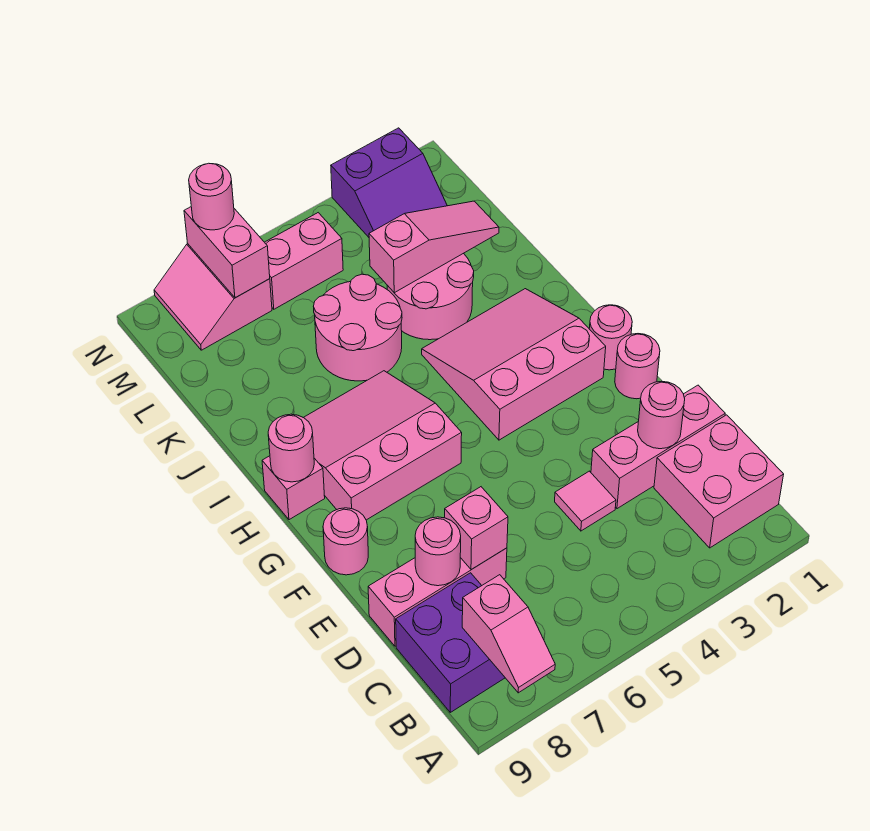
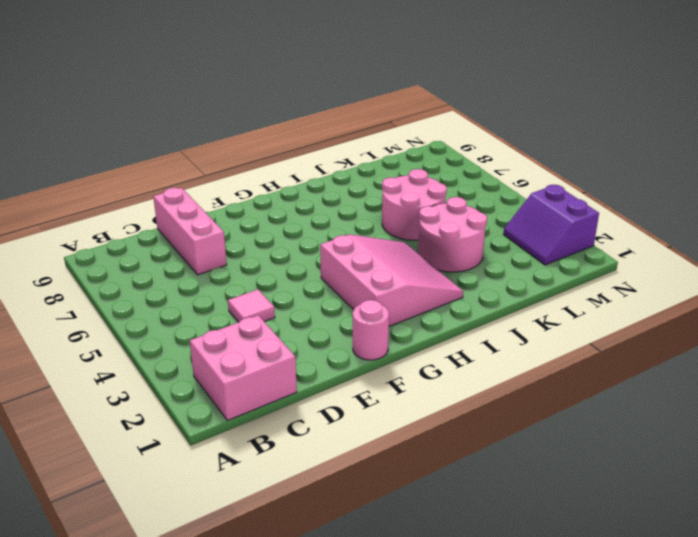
none -> purple brick B8:C9 level 1
none -> pink brick D1:D3 level 1
none -> pink round brick F9 level 1

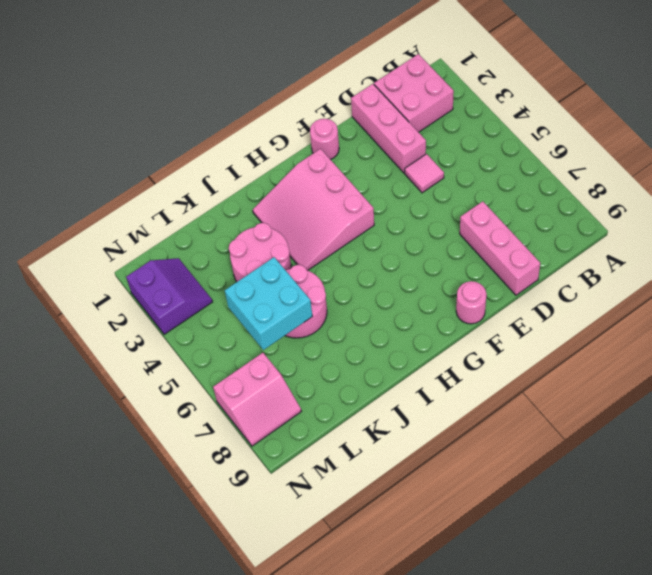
cyan brick K5:L6 level 2 -> none
none -> purple brick B8:C9 level 1
none -> pink round brick G1 level 1
none -> pink slope G6:I8 level 1 top G

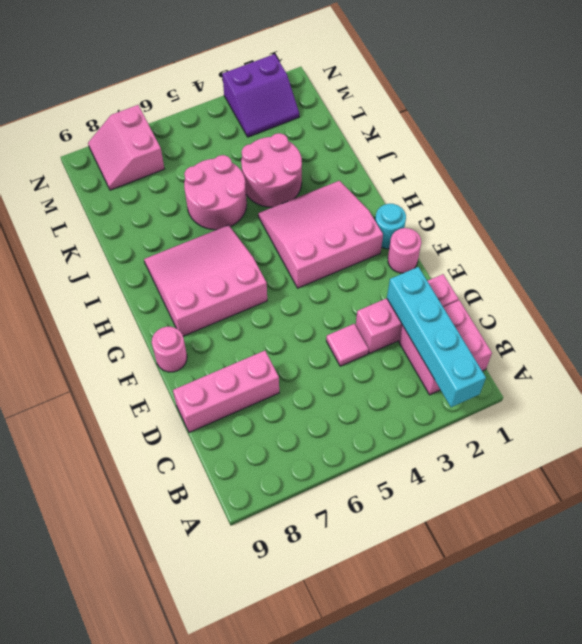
cyan brick A2:D2 level 2 -> pink round brick D2 level 2
cyan round brick G1 level 1 -> pink round brick G1 level 1
none -> purple brick B8:C9 level 1
none -> pink brick H9 level 1
none -> pink brick M5:M6 level 1

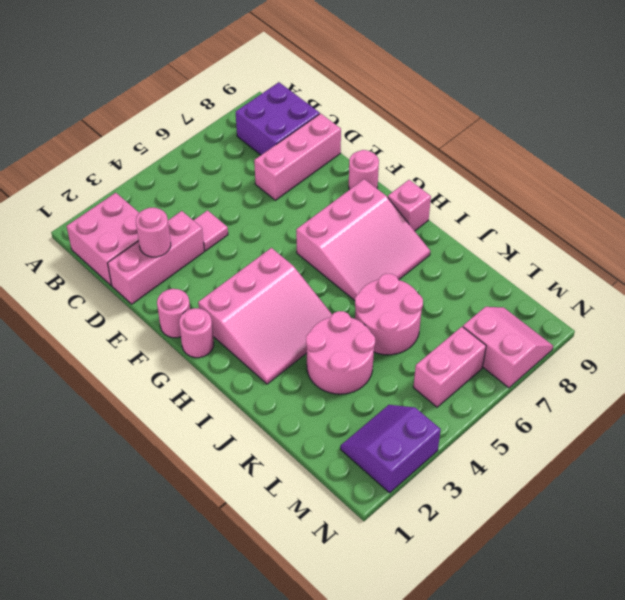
none -> pink slope A8:B8 level 2 top B
none -> pink brick D7 level 2
none -> pink round brick D8 level 2

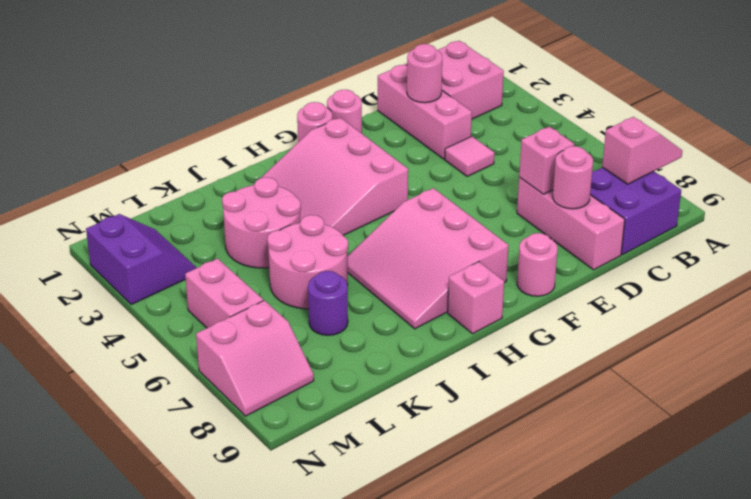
purple round brick K7 level 1 -> none
none -> pink round brick H9 level 2
none -> pink slope K2:K4 level 2 top 4
none -> pink brick M7:N7 level 2

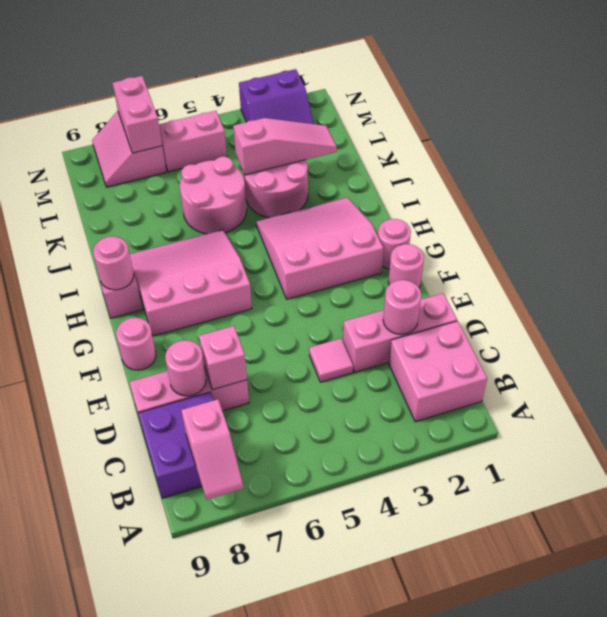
none -> pink round brick N7 level 3

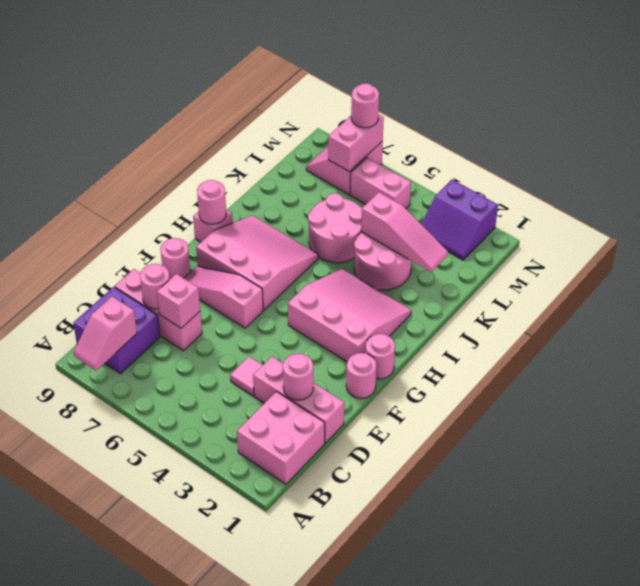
pink slope F6:F8 level 1 top 6 -> none

